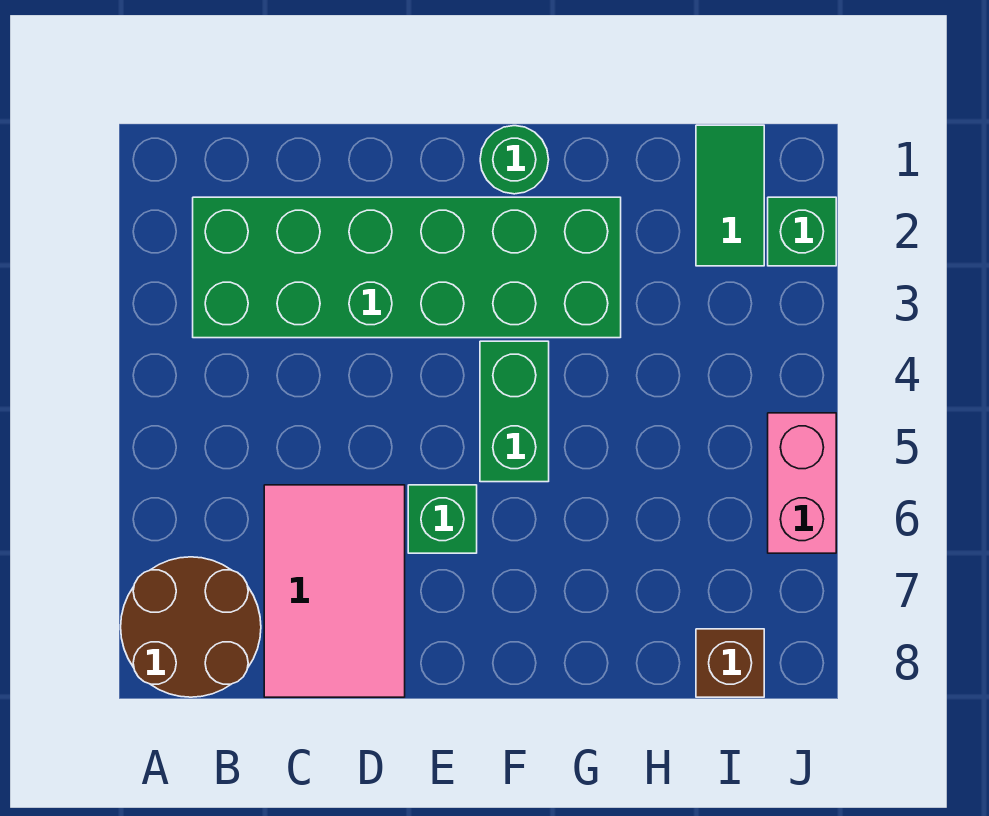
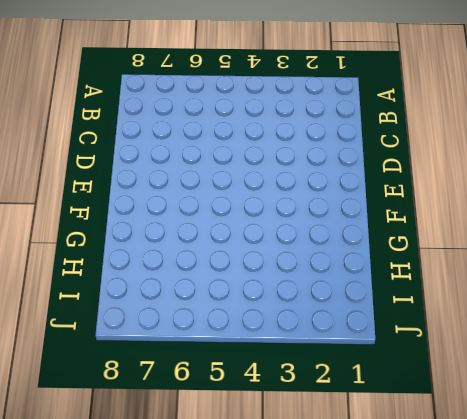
none -> brown round brick A7:B8 level 1
none -> green brick B2:G3 level 1

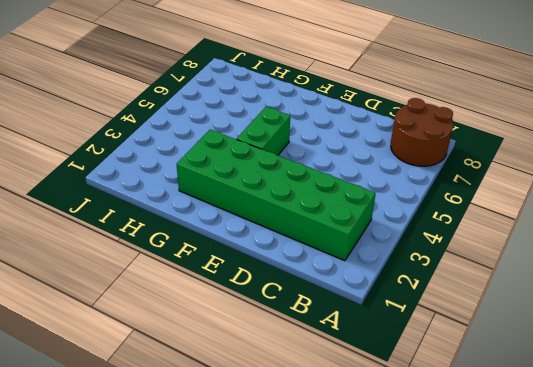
none -> pink tile C6:D8 level 1
none -> green brick E6 level 1

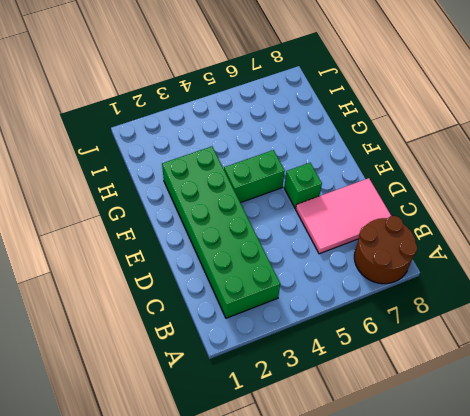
none -> green round brick F1 level 1
none -> green tile I1:I2 level 1

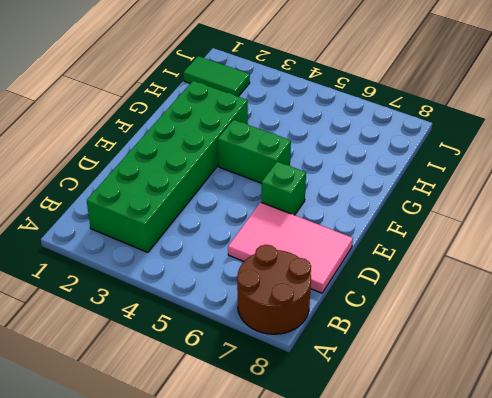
none -> green round brick F1 level 1
none -> brown brick I8 level 1

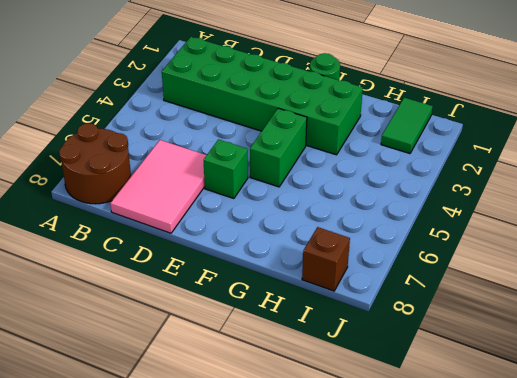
none -> green brick J2 level 1
none -> pink brick J5:J6 level 1

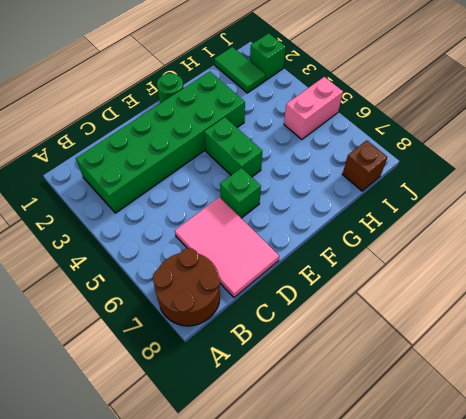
pink brick I5:J5 level 1 -> pink brick J5:J6 level 1

